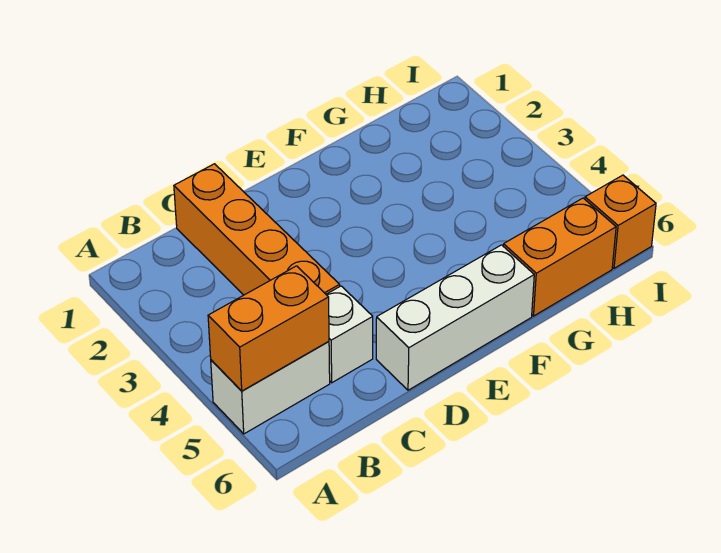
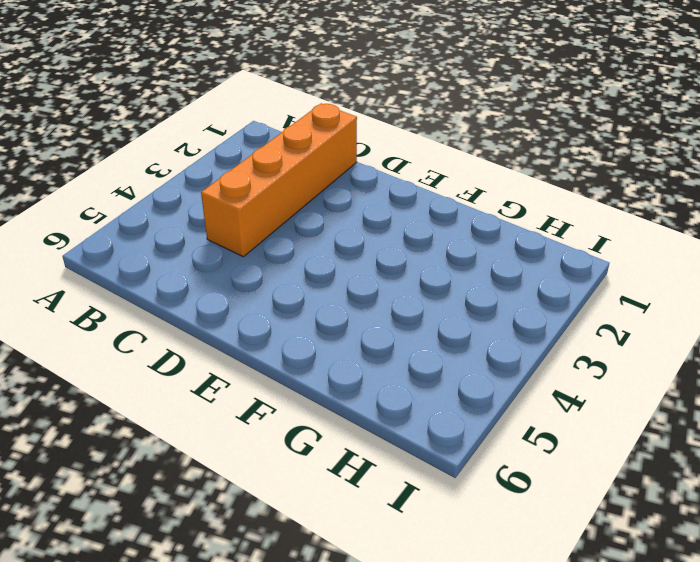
none -> white brick A5:B5 level 1
none -> white brick C5 level 1

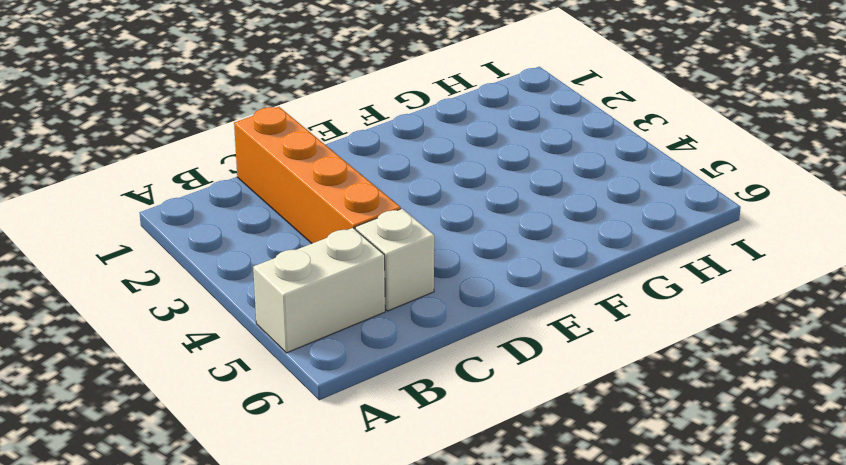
none -> white brick D6:F6 level 1
none -> orange brick G6:H6 level 1

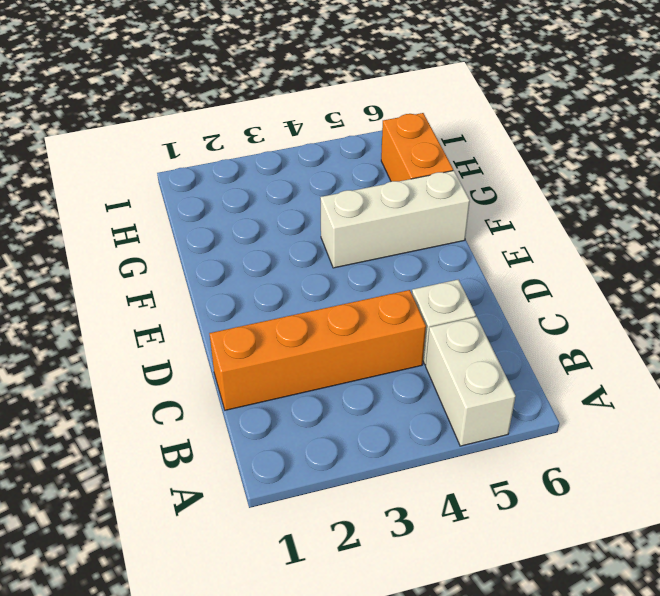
white brick F4:F6 level 1 -> white brick D6:F6 level 1
none -> orange brick I6 level 1
none -> orange brick A5:B5 level 2

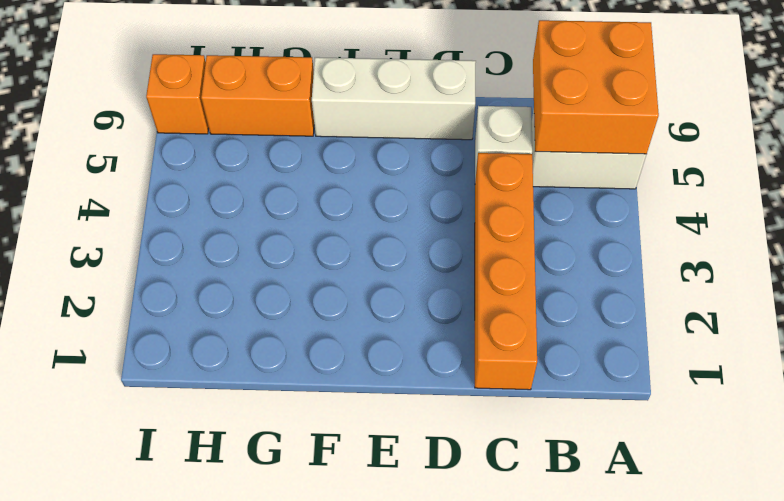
orange brick A5:B6 level 2 -> orange brick A5:B5 level 2

